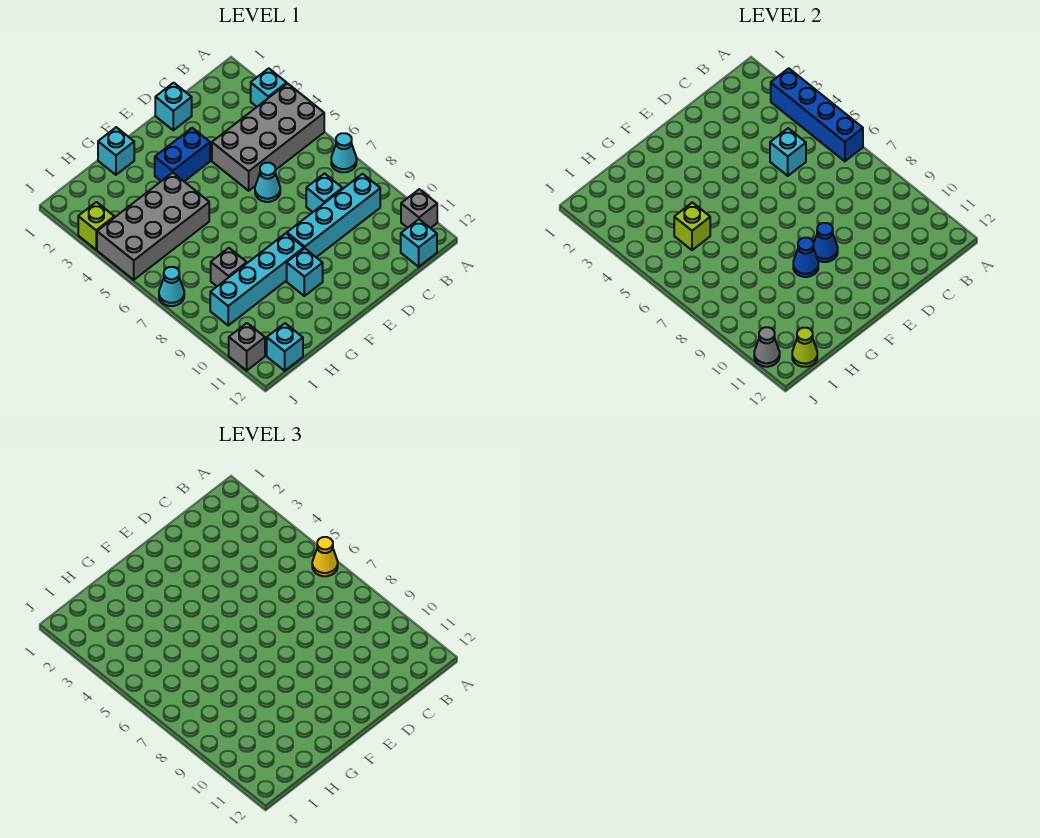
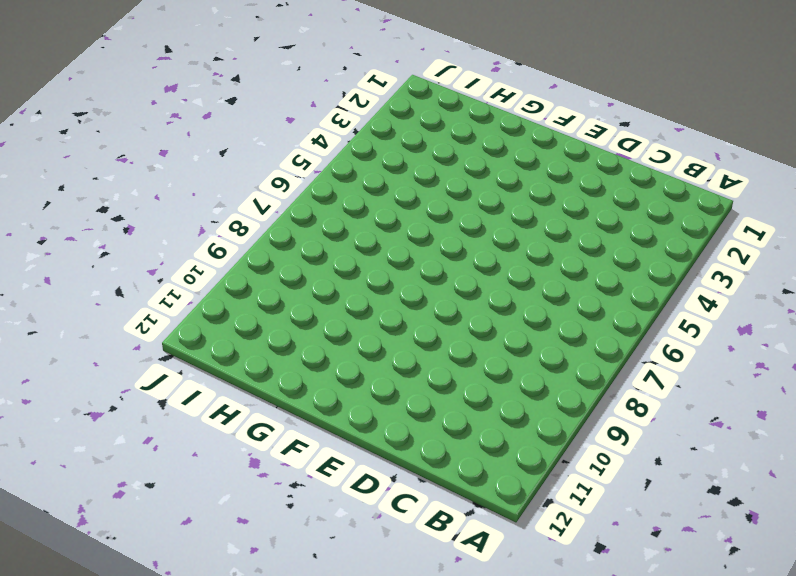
none -> cyan brick A3 level 1
none -> grey brick A4:D5 level 1
none -> cyan cone A7 level 1

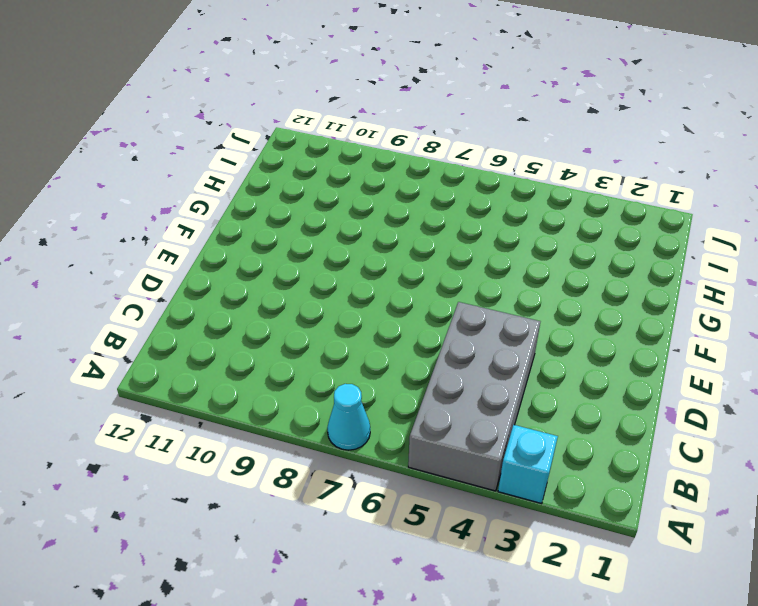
none -> grey brick A11 level 1
none -> cyan brick B9:E9 level 1
none -> cyan brick B12 level 1

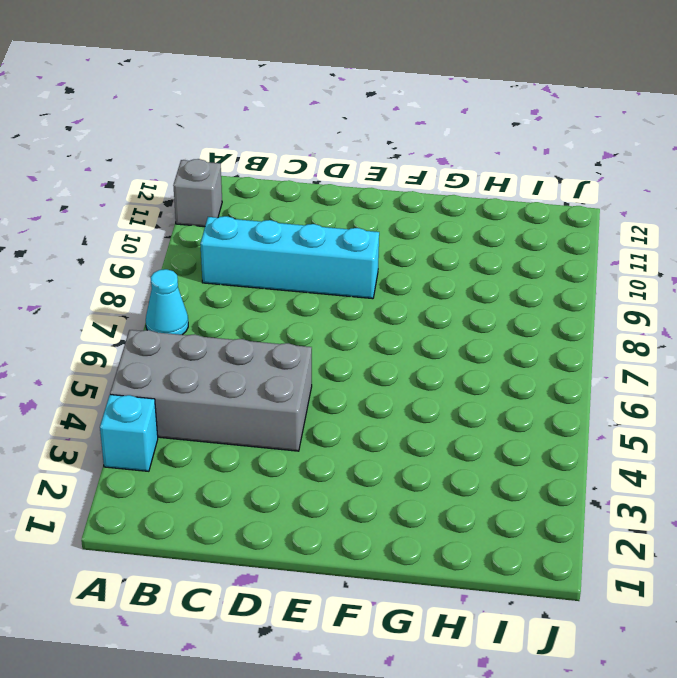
none -> cyan brick B12 level 1
none -> cyan brick C8 level 1
none -> cyan brick D1 level 1

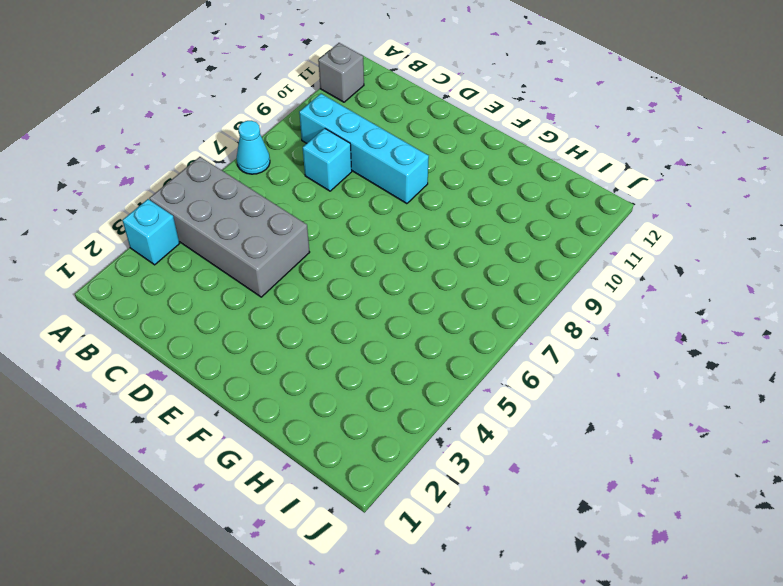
none -> cyan brick B12 level 1
none -> cyan brick D1 level 1
none -> cyan cone D6 level 1

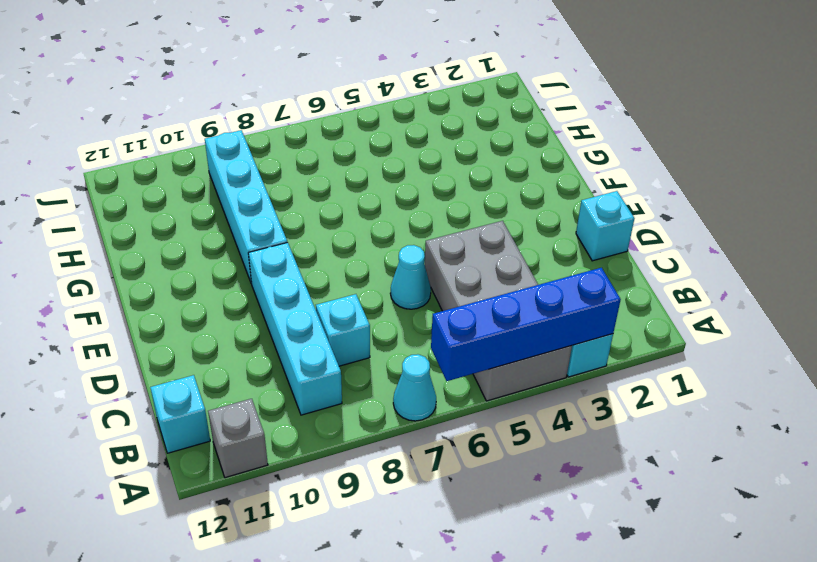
none -> blue brick E3:F3 level 1
none -> cyan brick F10 level 1
none -> cyan brick G1 level 1

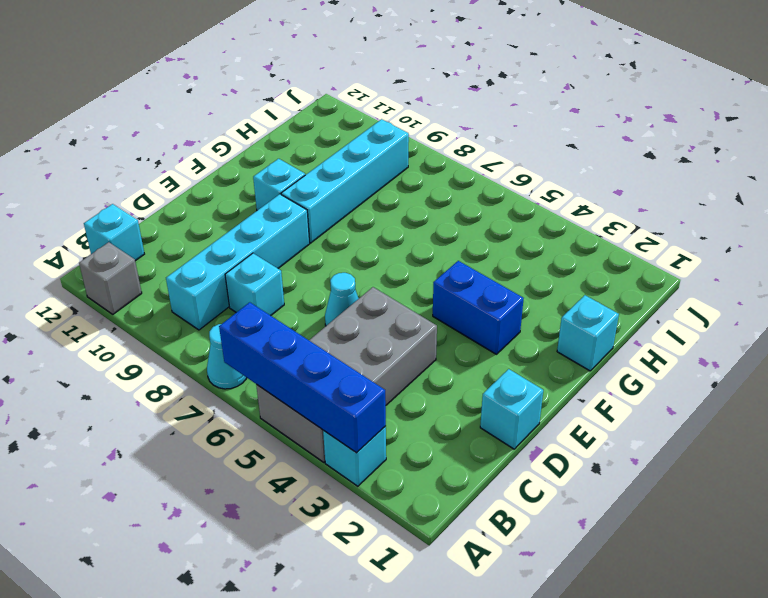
blue brick F3:F4 level 1 -> blue brick E3:F3 level 1
none -> grey brick G4:J5 level 1
none -> grey brick H8 level 1
none -> cyan brick I12 level 1

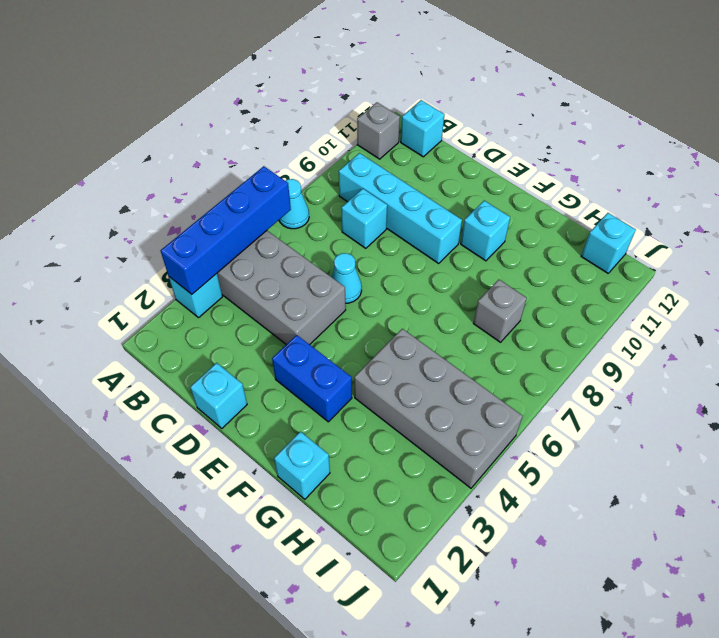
none -> cyan brick F9:I9 level 1
none -> lime brick J3 level 1
none -> cyan cone J7 level 1

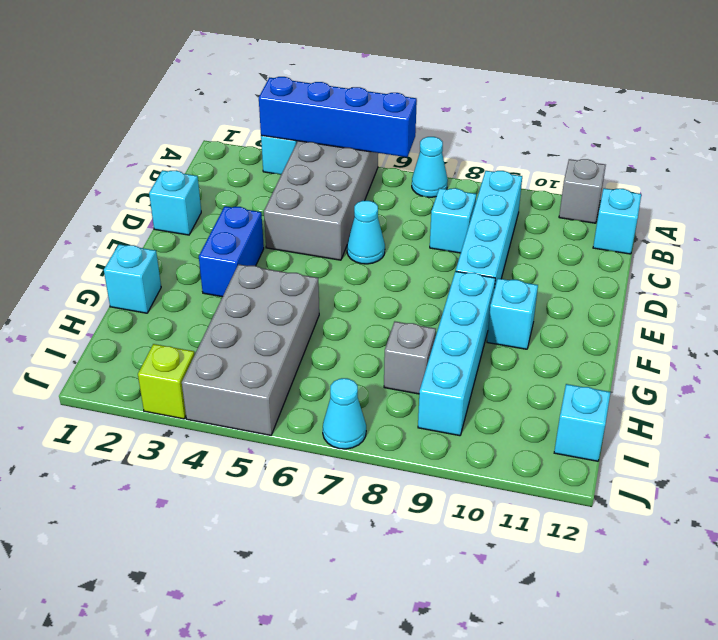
none -> grey brick J11 level 1
none -> cyan brick C5 level 2
none -> blue cone E9 level 2

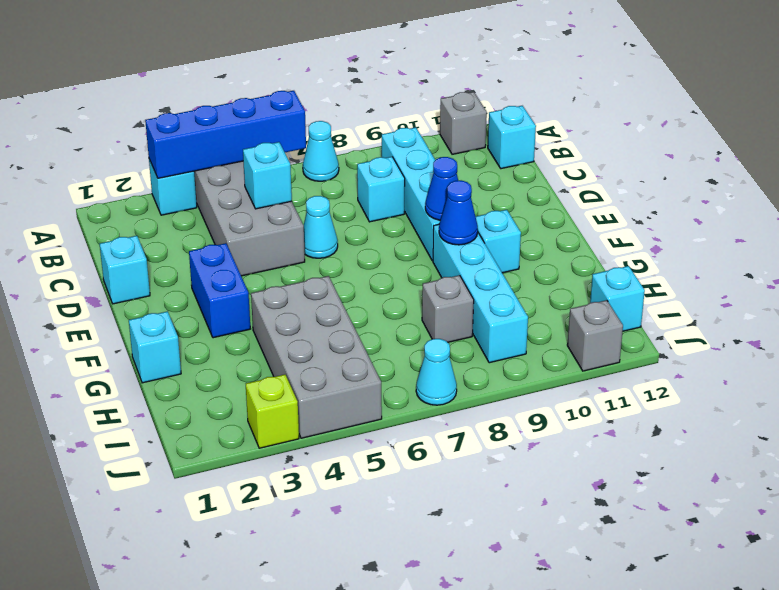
none -> lime brick H5 level 2
none -> lime cone I12 level 2
none -> grey cone J11 level 2

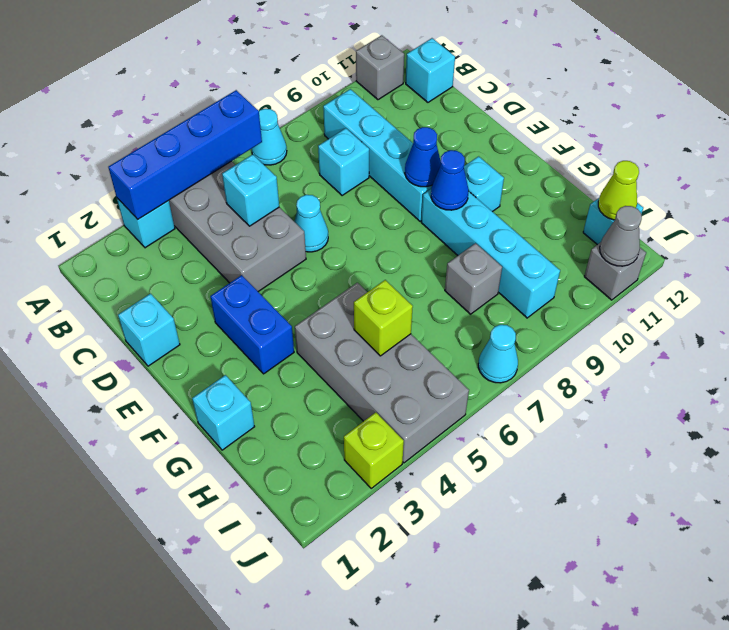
none -> yellow cone A6 level 3

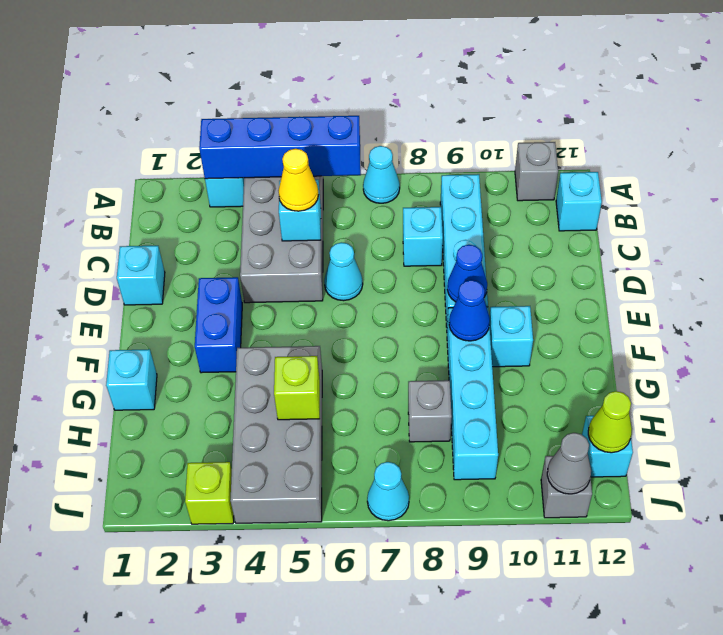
yellow cone C5 level 3 -> yellow cone A6 level 3

